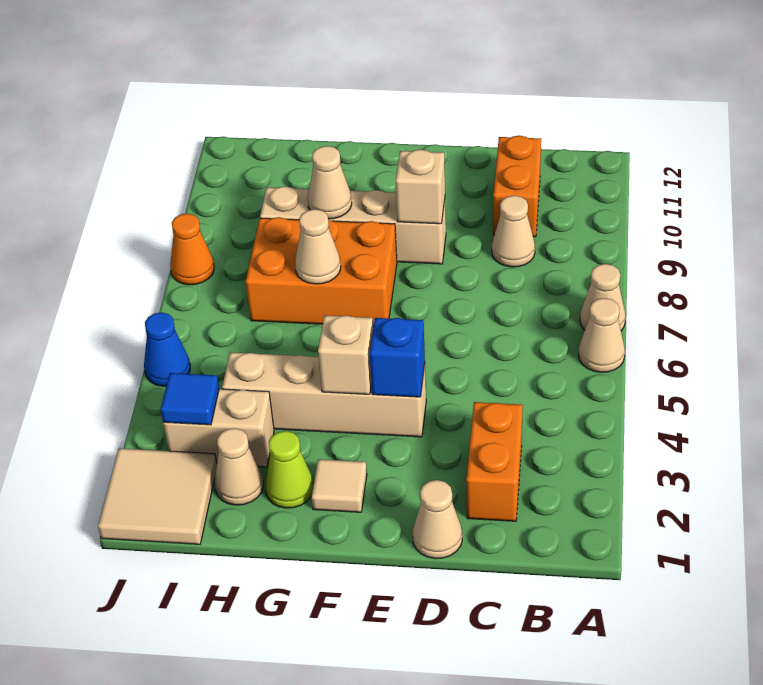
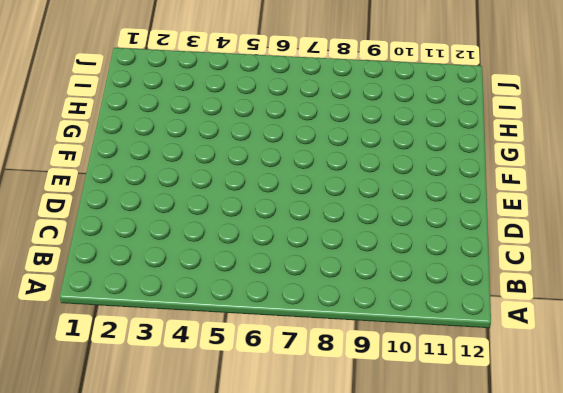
none -> tan cone A6 level 1
none -> tan cone A7 level 1
none -> orange brick C2:C3 level 1

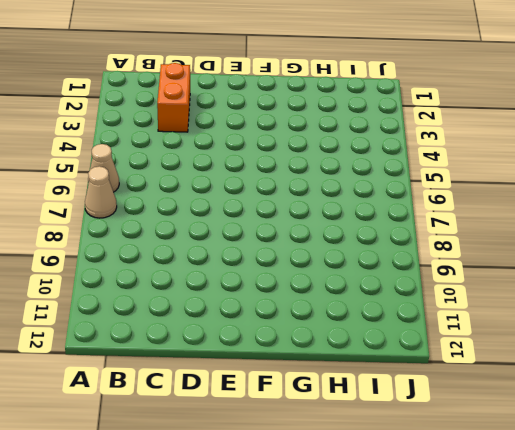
none -> tan cone C9 level 1
none -> orange brick C10:C11 level 1
none -> tan cone D1 level 1

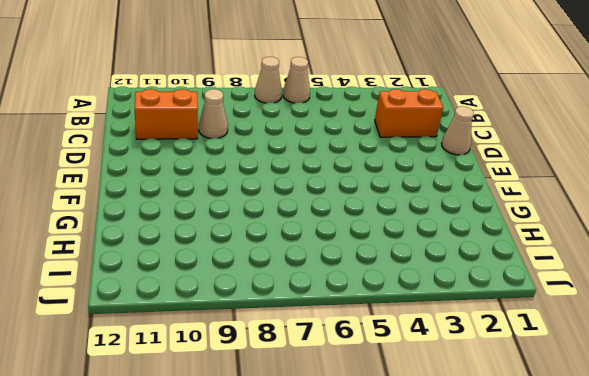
none -> tan brick E4:H4 level 1
none -> tan brick E9:H9 level 1
none -> tan tile F2 level 1

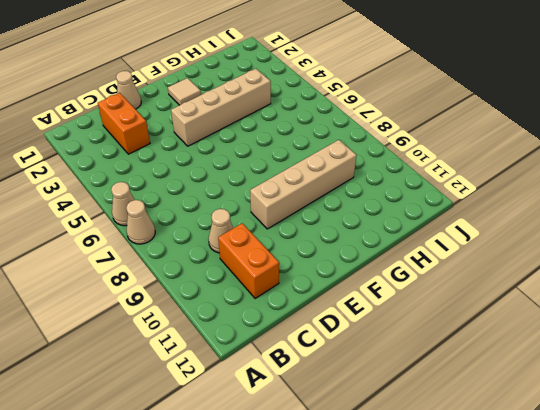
none -> orange brick F7:H8 level 1
none -> lime cone G2 level 1
none -> tan cone H2 level 1

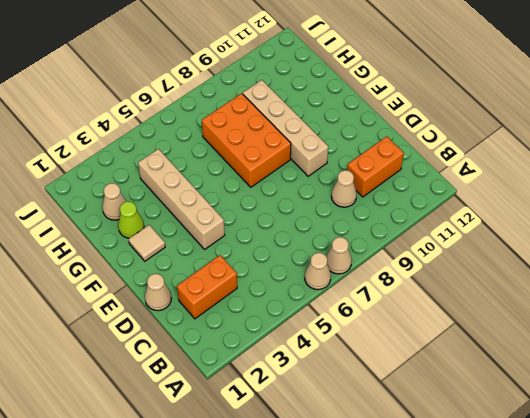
none -> tan brick H3:I3 level 1
none -> tan tile I1:J2 level 1
none -> blue cone J5 level 1

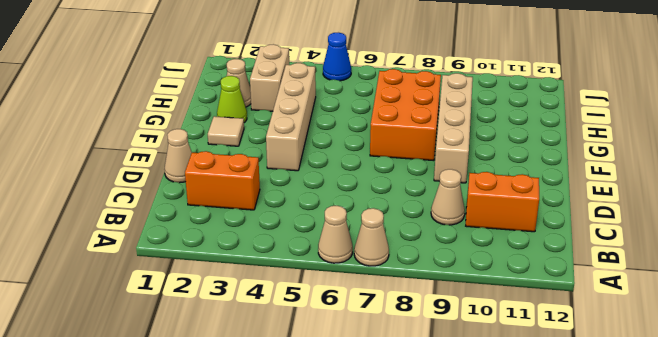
none -> tan tile I1:J2 level 1
none -> orange cone J8 level 1
none -> blue brick E4 level 2

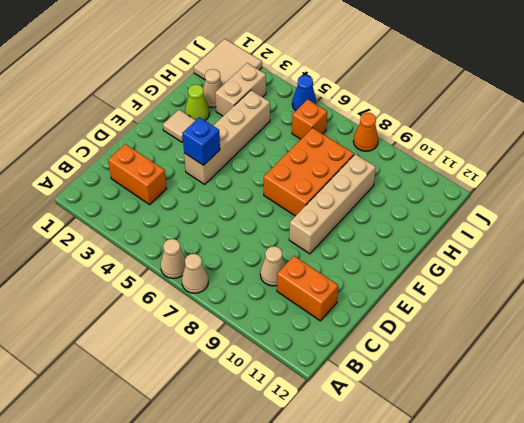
orange brick I6 level 1 -> none
none -> tan cone D1 level 1
none -> tan brick E9 level 2
none -> tan brick F4 level 2

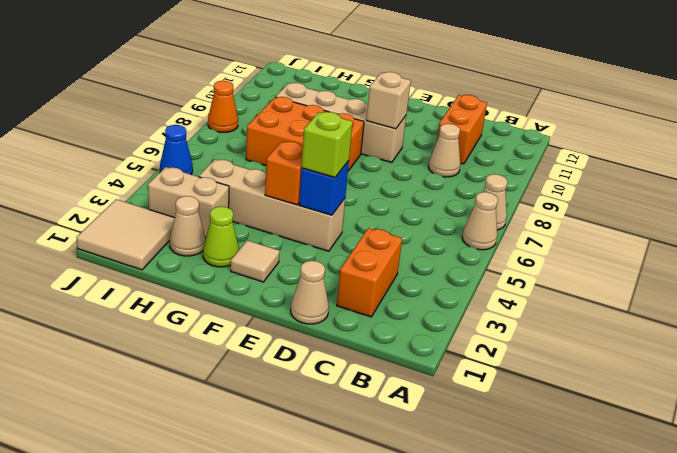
lime brick E4 level 3 -> none
orange brick F4 level 2 -> tan brick F4 level 2
none -> tan cone G7 level 2
none -> tan cone G9 level 2
none -> blue tile I3 level 2

